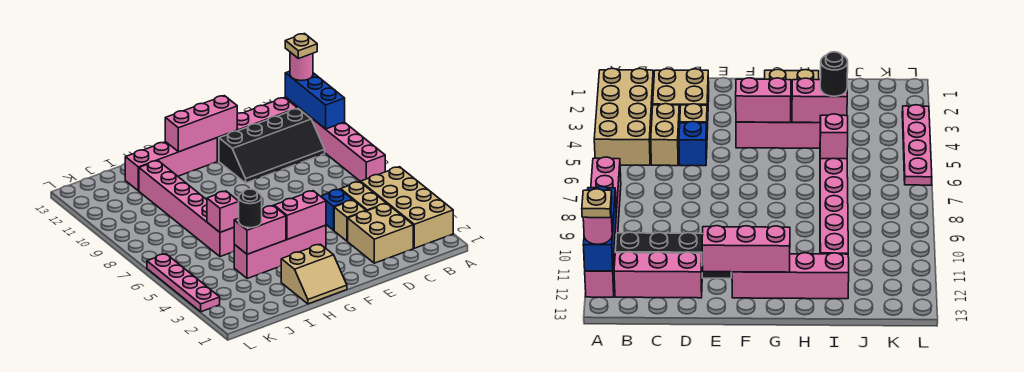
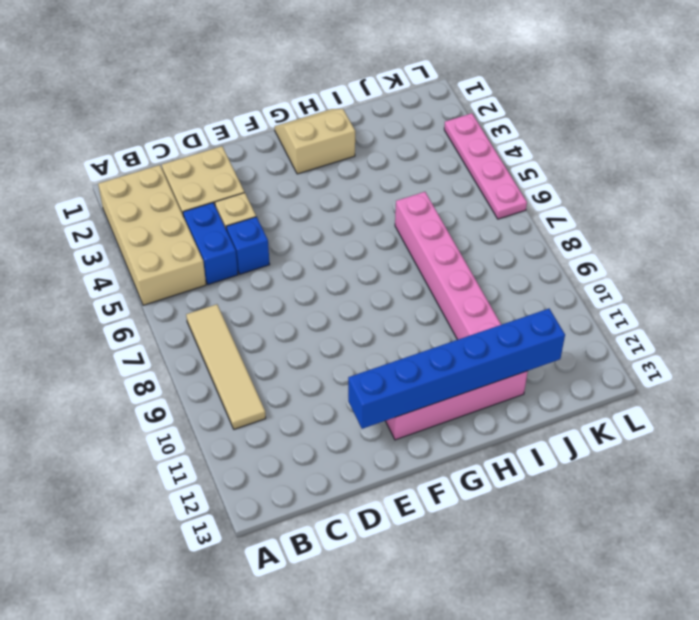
tan tile B7:B10 level 1 -> black slope B10:E11 level 1 top 11
blue brick C4:C5 level 1 -> tan brick C4:C5 level 1
blue brick E12:J12 level 2 -> pink brick E12:G12 level 2
none -> pink brick A7:A12 level 1
none -> pink brick B12:D12 level 1
none -> pink brick F4:I4 level 1

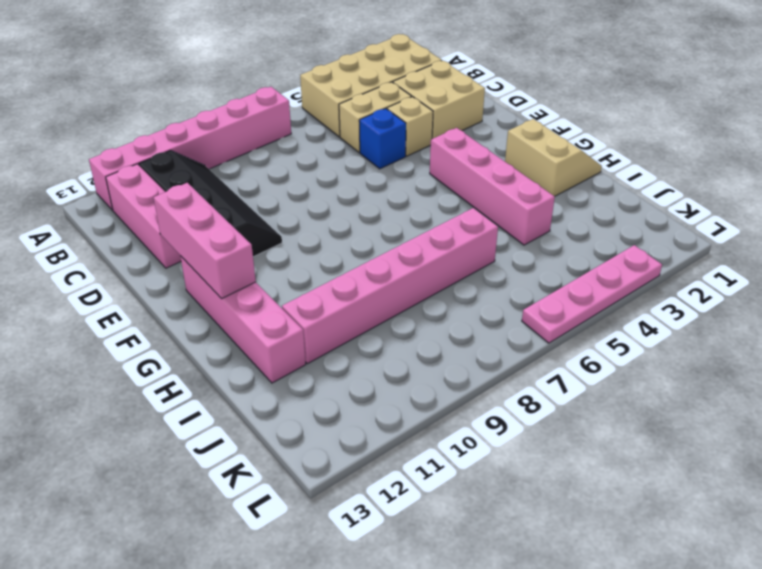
none -> blue brick A10:A12 level 2
none -> pink brick F4:G4 level 2
none -> pink brick H4:I4 level 2

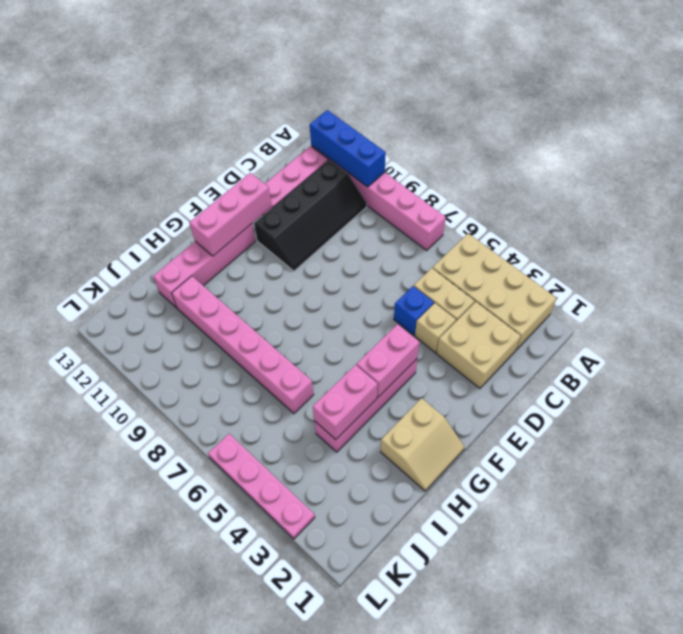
none -> pink brick I6 level 2
none -> pink round brick A12 level 3
none -> black round brick I4 level 3

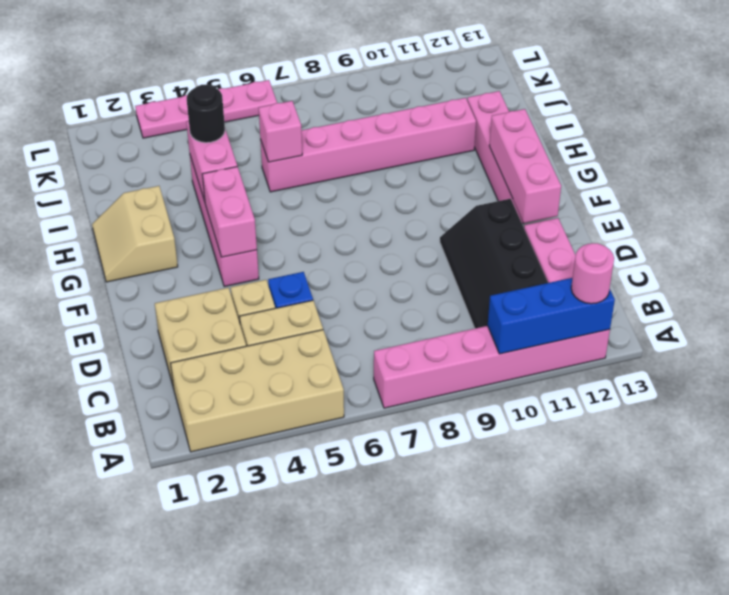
none -> tan plate A12 level 4

